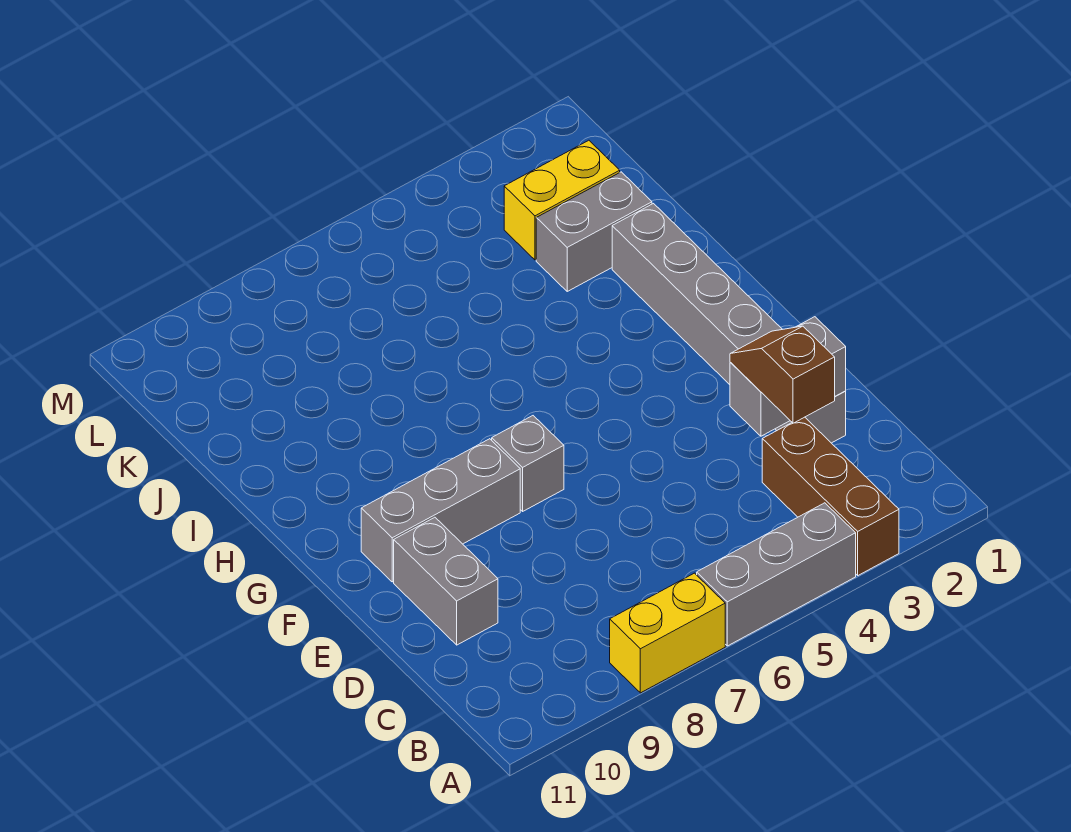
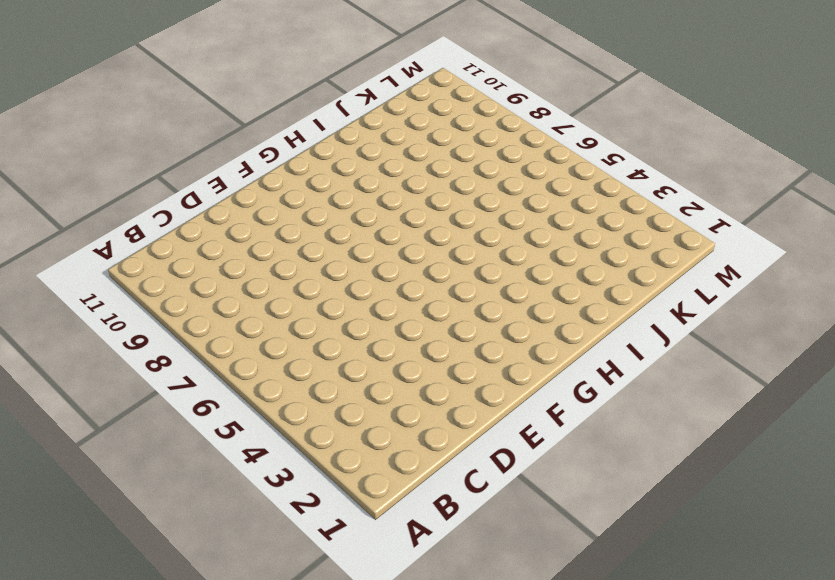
none -> brown brick A3:C3 level 1
none -> grey brick A4:A6 level 1

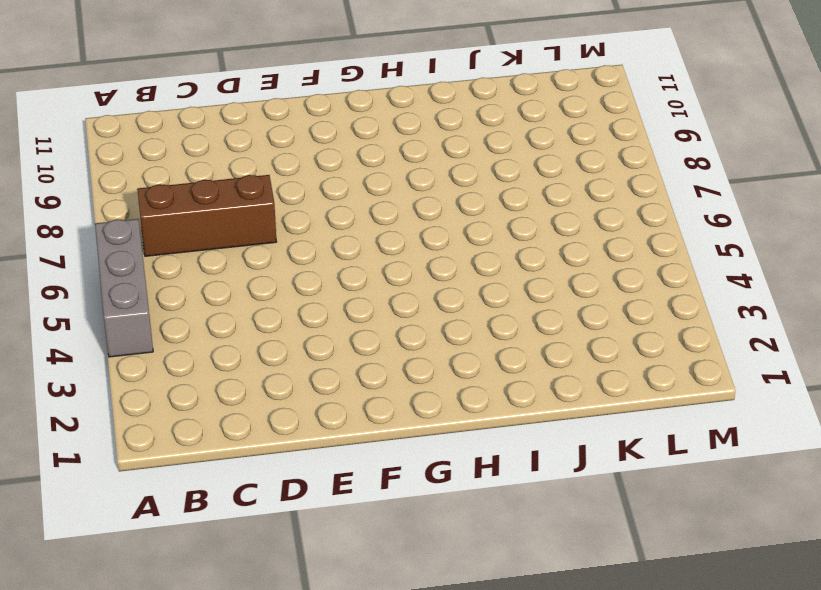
brown brick B7:D7 level 1 -> brown brick A3:C3 level 1
none -> yellow brick A7:A8 level 1
none -> grey brick D2:I2 level 1

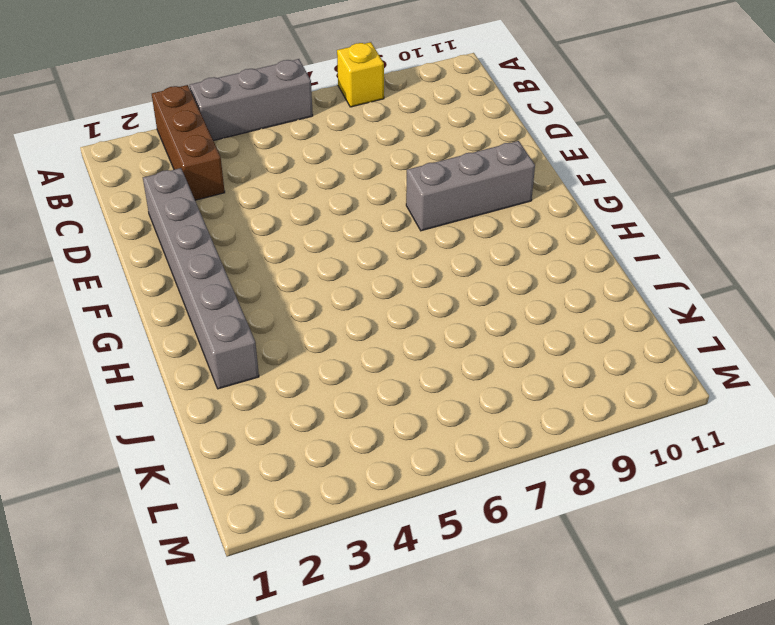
yellow brick A8 level 1 -> yellow brick A7:A8 level 1
none -> grey brick D10:E10 level 1
none -> grey brick F7 level 1

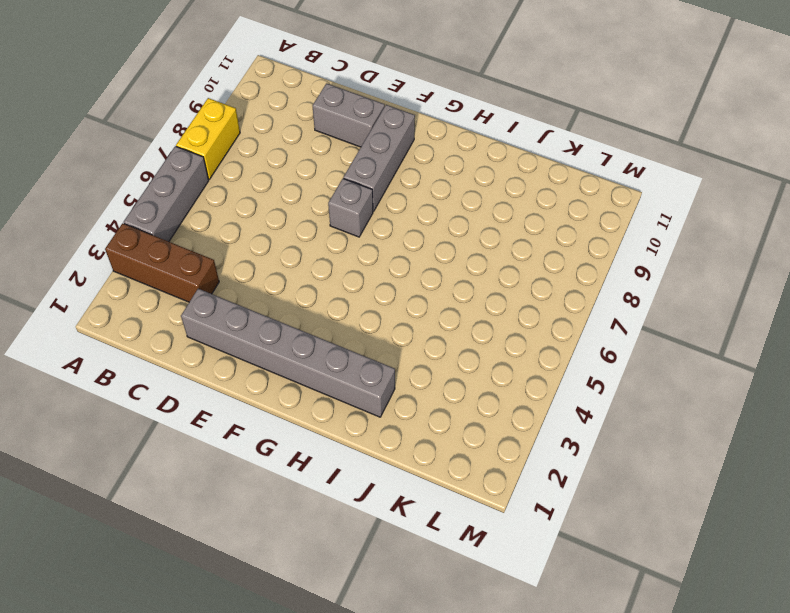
none -> grey brick J2:J3 level 1
none -> yellow brick K2:K3 level 1

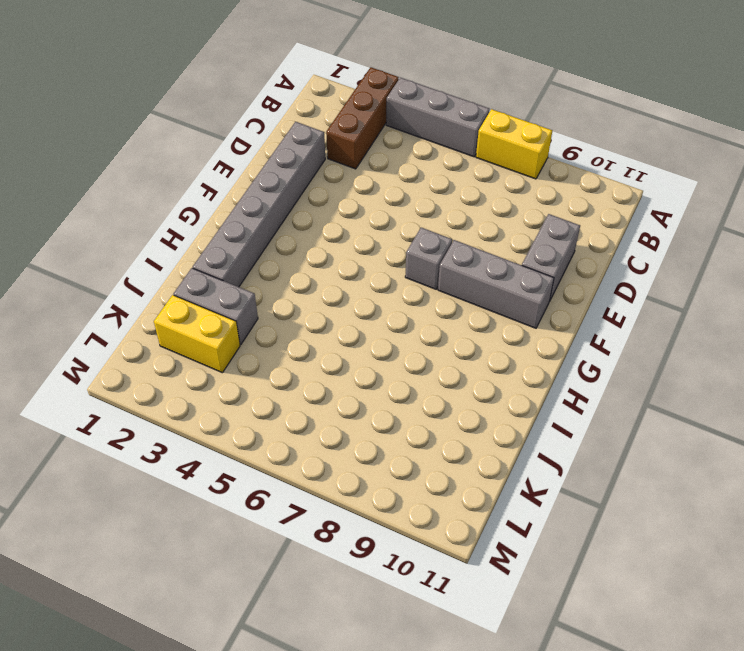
none -> grey brick D2:D3 level 2
none -> brown slope C3:D3 level 3 top C

